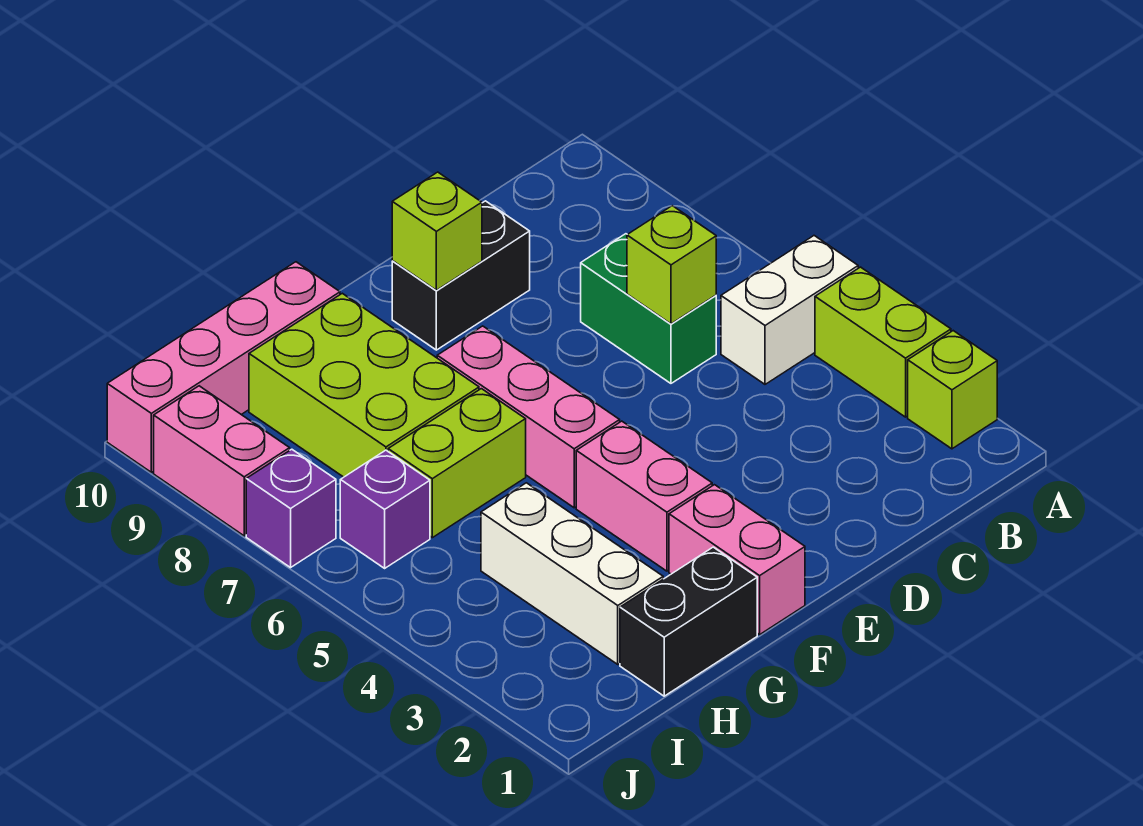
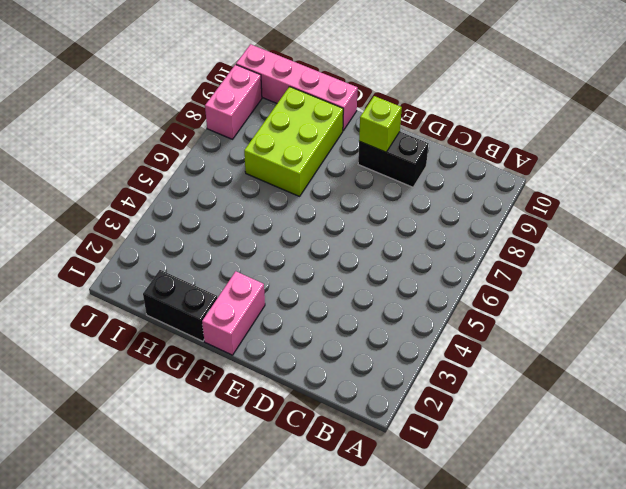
none -> lime brick A2 level 1
none -> lime brick A3:A4 level 1
none -> white brick A5:B5 level 1

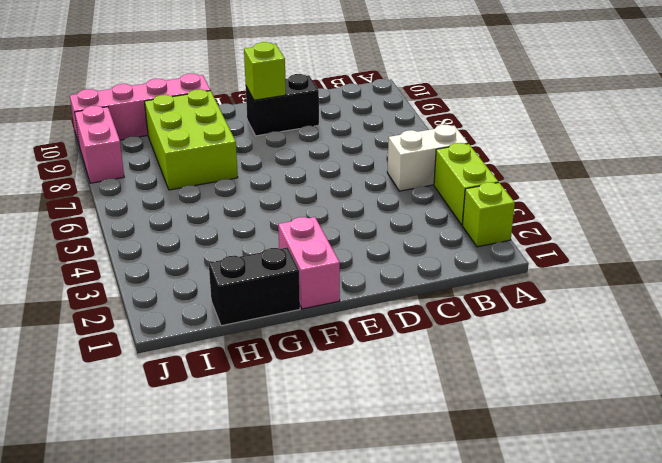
none -> green brick C6:C7 level 1
none -> pink brick F3:F4 level 1
none -> pink brick F5:F7 level 1

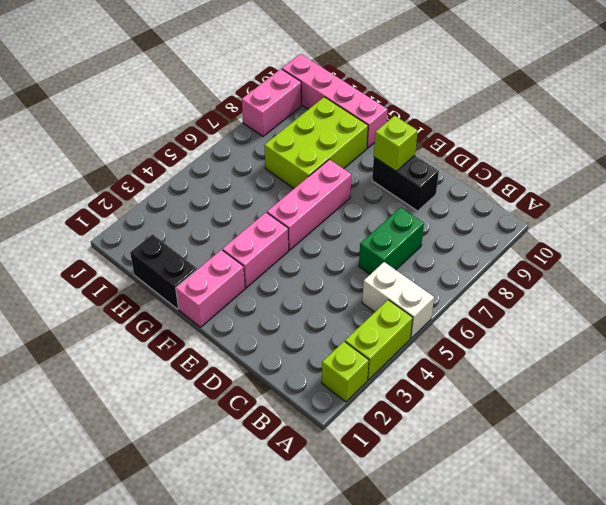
none -> lime brick G6:H6 level 1
none -> white brick H2:H4 level 1
none -> purple brick I6 level 1

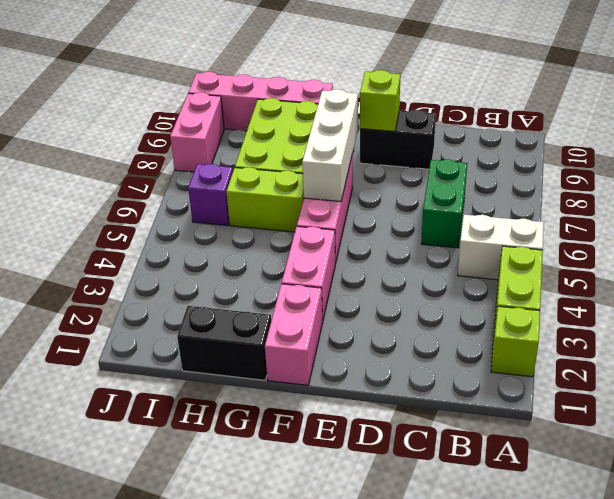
white brick F6:F8 level 2 -> white brick H2:H4 level 1
none -> purple brick J7 level 1
none -> lime brick C6 level 2

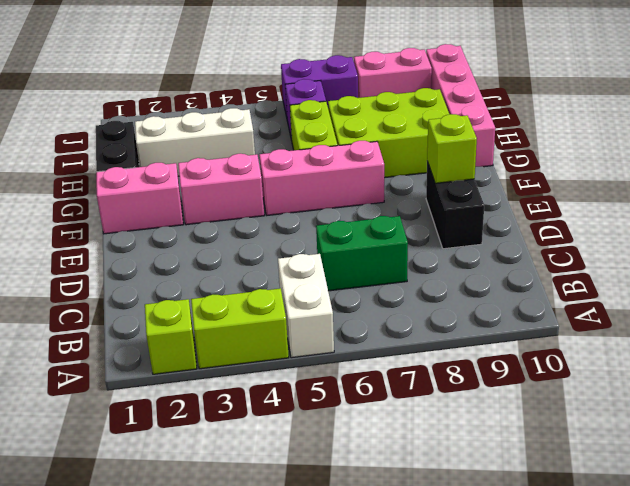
purple brick J6:J7 level 1 -> purple brick J7 level 1
none -> lime brick C6 level 2

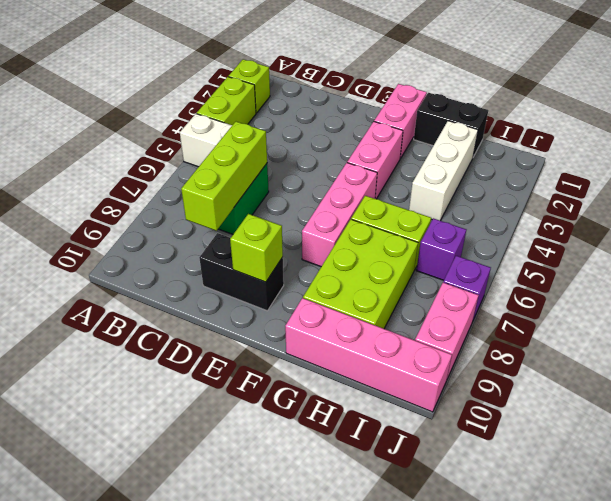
lime brick C6:C8 level 2 -> lime brick C6 level 2

